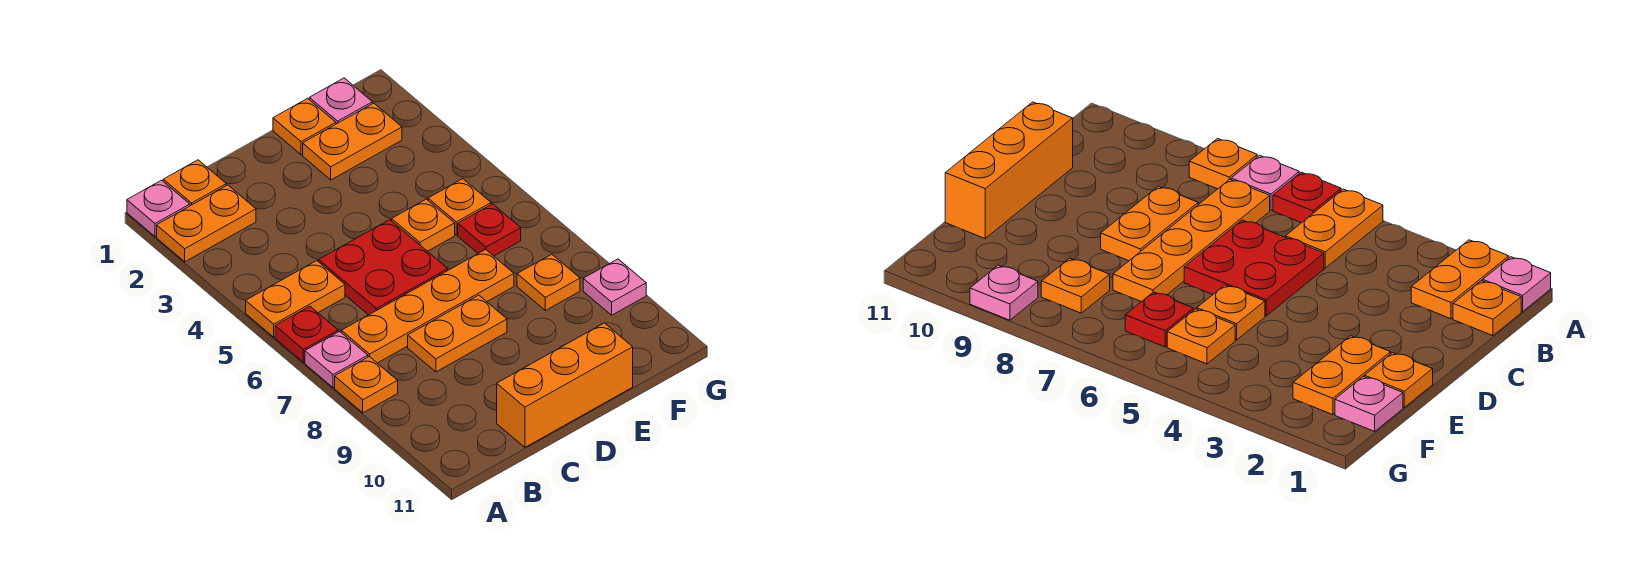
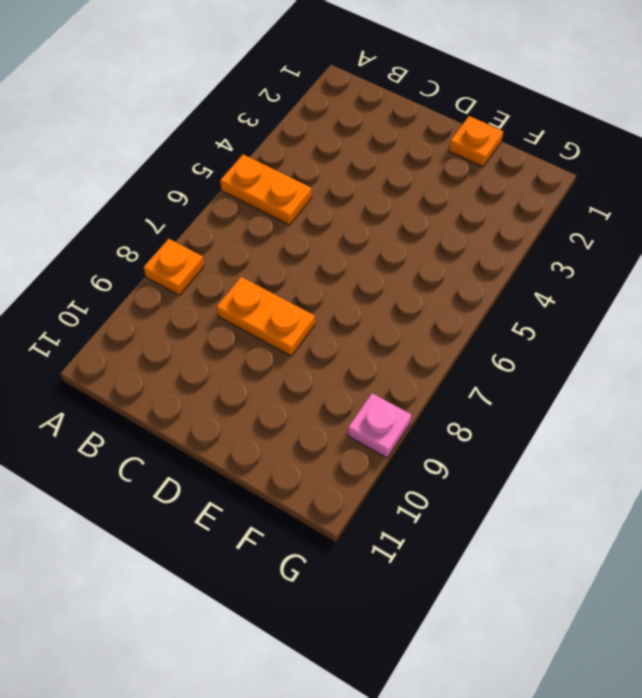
none -> pink plate A1 level 1
none -> orange plate A2:B2 level 1
none -> red plate A6 level 1

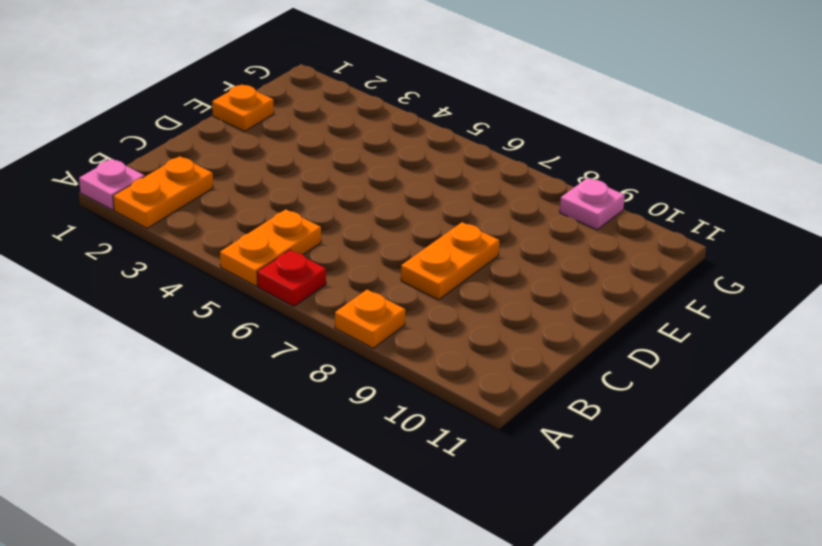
none -> pink plate A7 level 1
none -> orange plate B1 level 1
none -> orange plate B7:E7 level 1

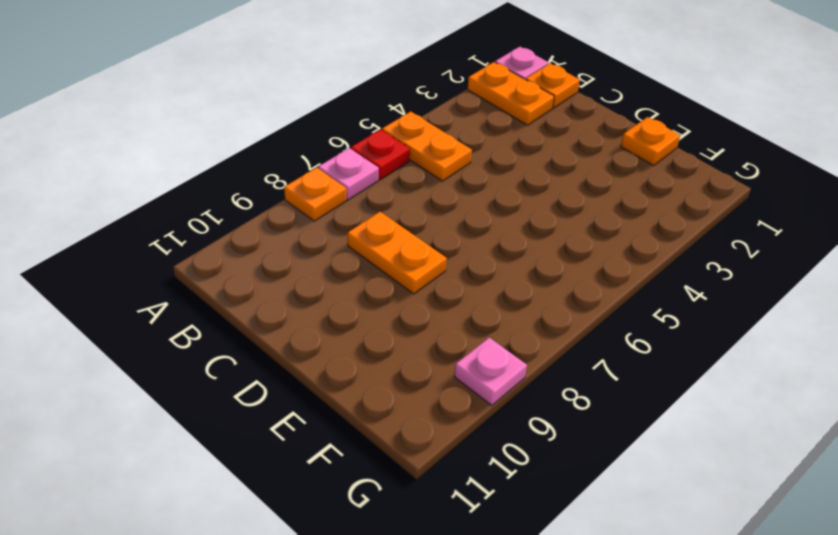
none -> orange plate B7:E7 level 1
none -> red plate C5:D6 level 1
none -> orange brick C11:E11 level 1

